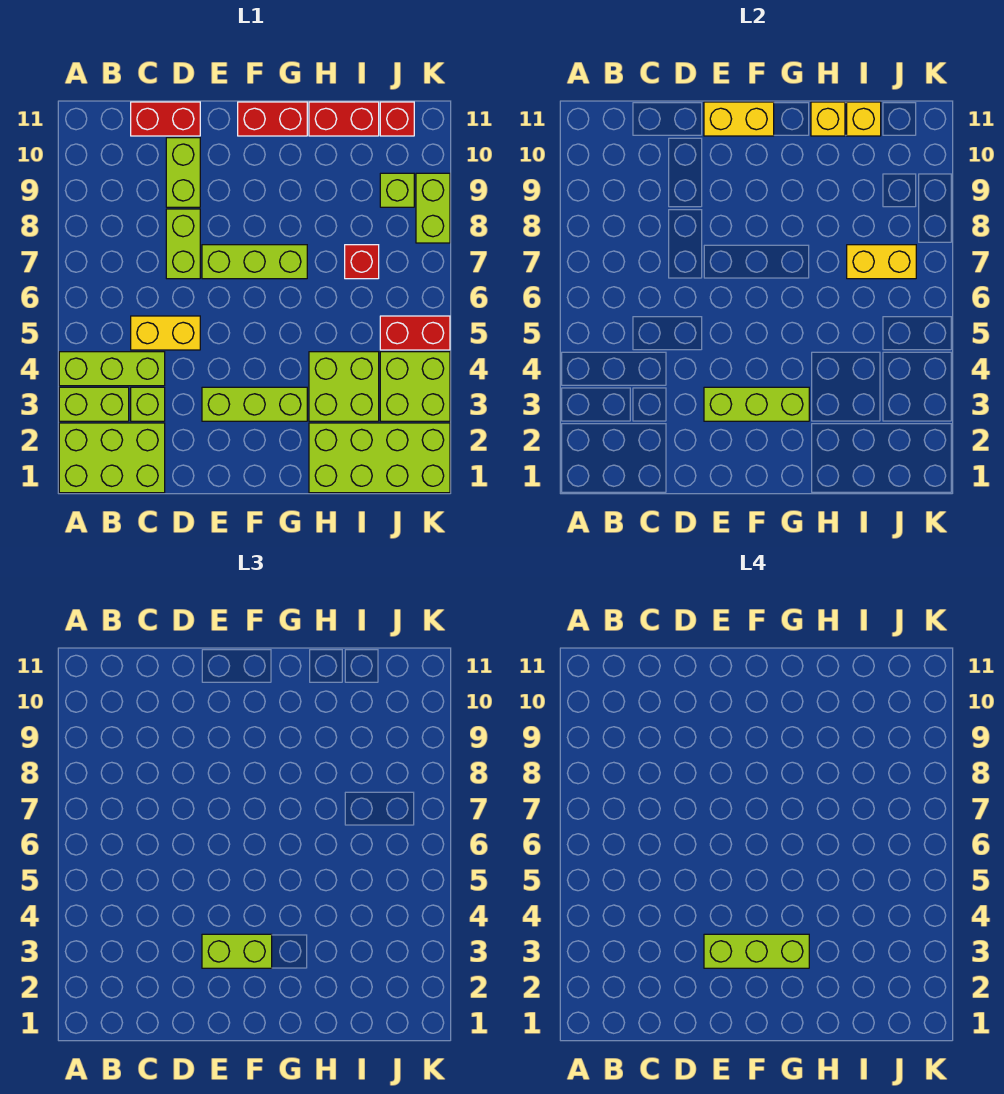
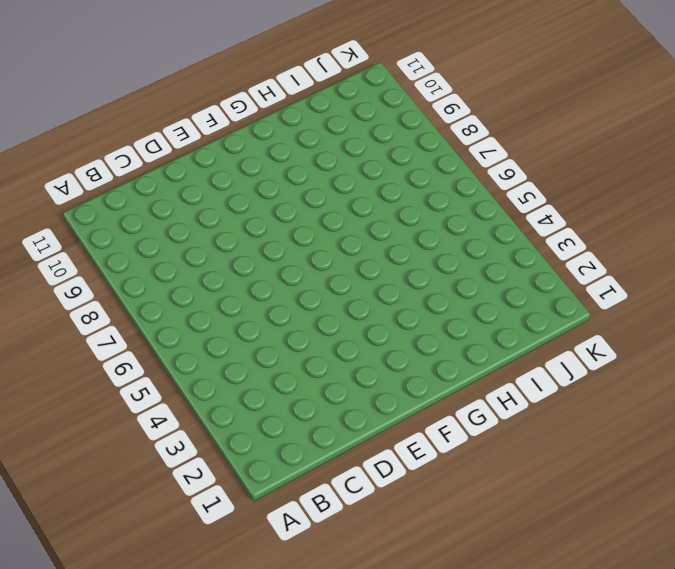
none -> lime brick A1:C2 level 1
none -> lime brick A3:B3 level 1
none -> lime brick A4:C4 level 1

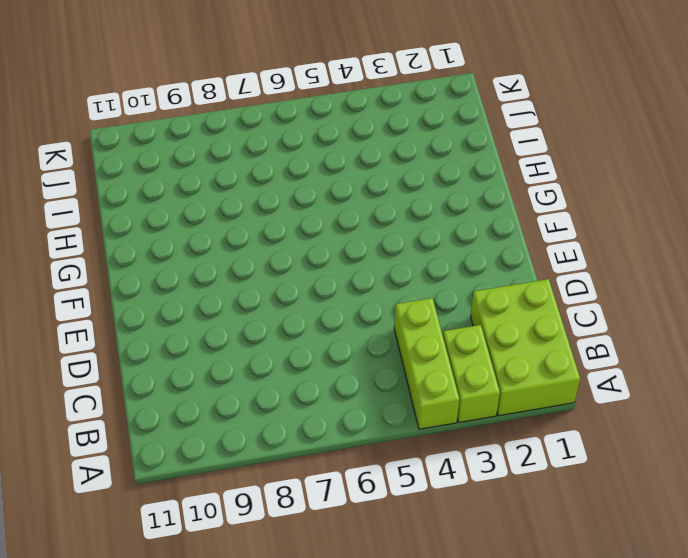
none -> lime brick C3 level 1
none -> yellow brick C5:D5 level 1
none -> red brick C11:D11 level 1

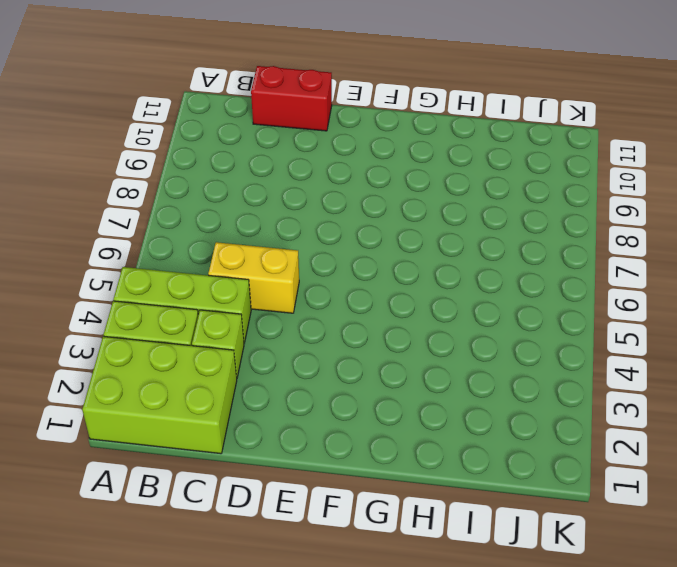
none -> lime brick D7:D8 level 1
none -> lime brick D9:D10 level 1
none -> lime brick E3:G3 level 1

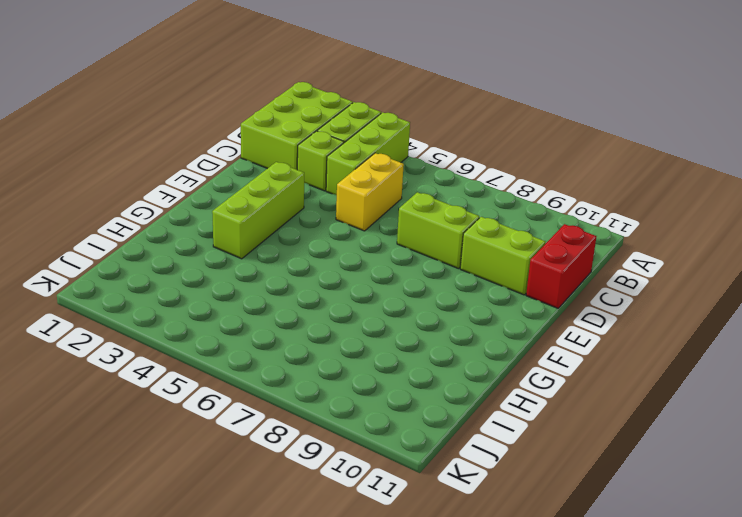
none -> lime brick E7:G7 level 1
none -> red brick F11:G11 level 1
none -> lime brick H1:K2 level 1

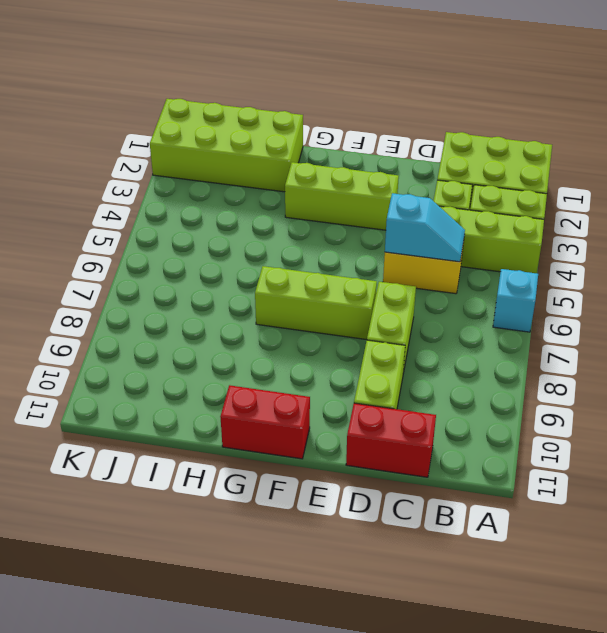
cyan brick A6 level 1 -> none
cyan slope C5:D5 level 2 top D -> none
none -> lime brick H3:I4 level 1
none -> red brick H11:I11 level 1
none -> red brick I7 level 1

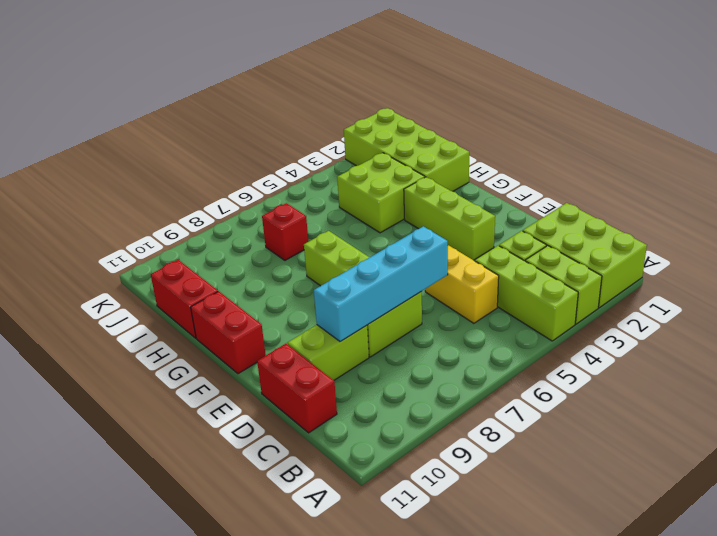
cyan brick D6:D9 level 2 -> none
none -> lime brick J3:K4 level 1
none -> red brick J5:K5 level 1
none -> lime brick J9 level 1

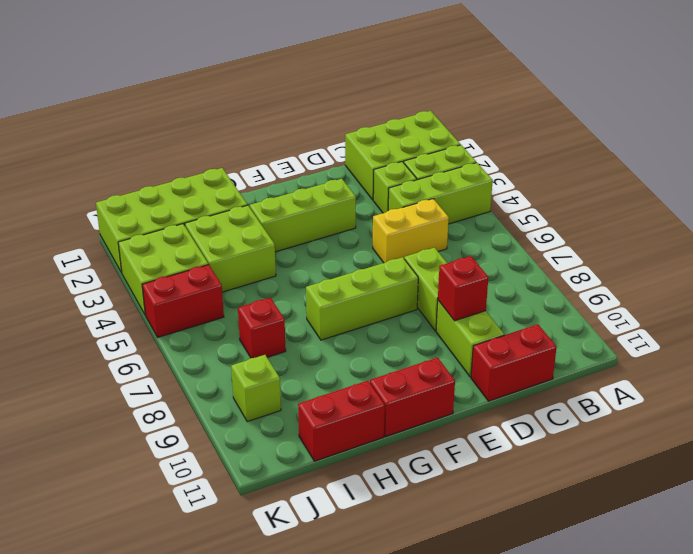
red brick D9 level 2 -> red brick J11 level 1
none -> lime brick K8:K9 level 1
none -> lime brick E3:G3 level 2
none -> yellow brick E11:F11 level 2

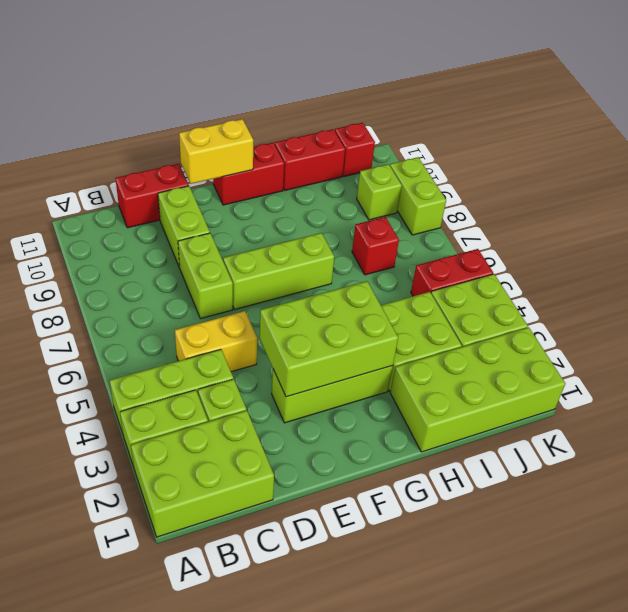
lime brick E3:G4 level 2 -> lime brick E3:G3 level 2
none -> yellow brick H11 level 2
none -> yellow brick I7:J7 level 2
none -> yellow brick I11 level 2

